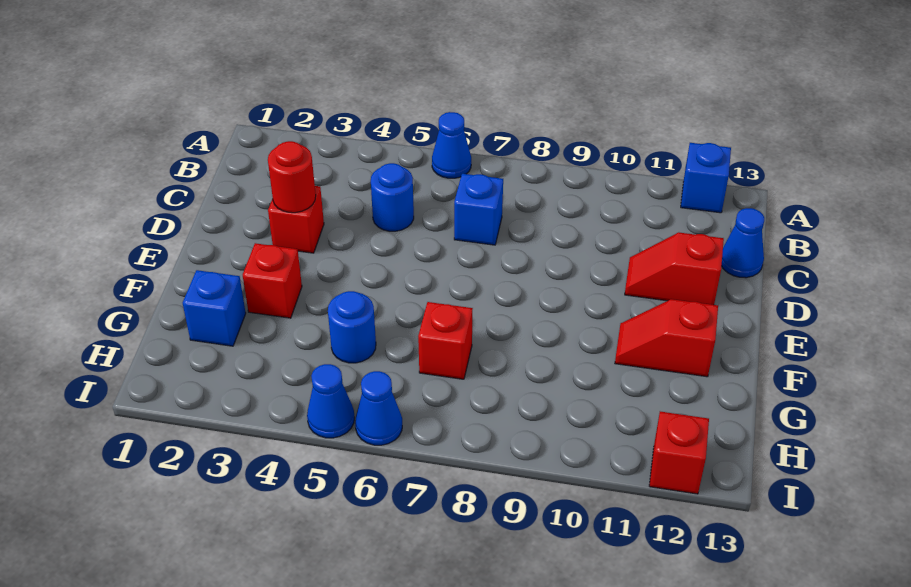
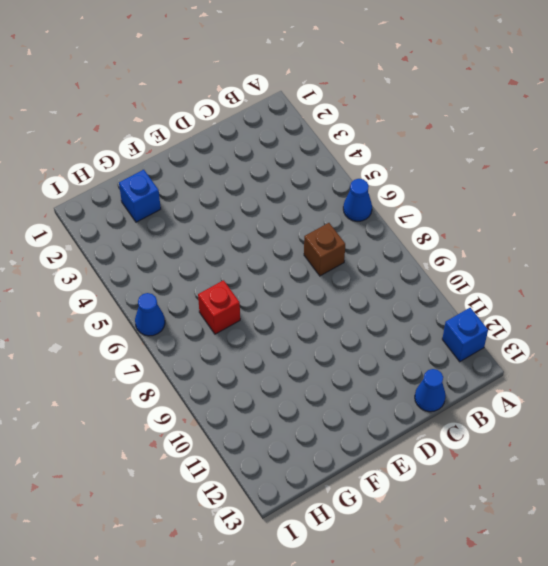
brown brick C7 level 1 -> blue brick C7 level 1
none -> blue round brick C5 level 1
none -> red brick D3 level 1
none -> red slope D11:D12 level 1 top 12

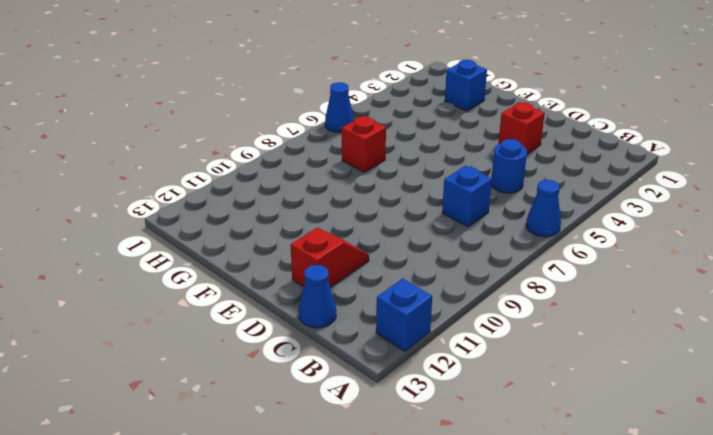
none -> red brick F3 level 1
none -> red slope F11:F12 level 1 top 12
none -> blue round brick G5 level 1

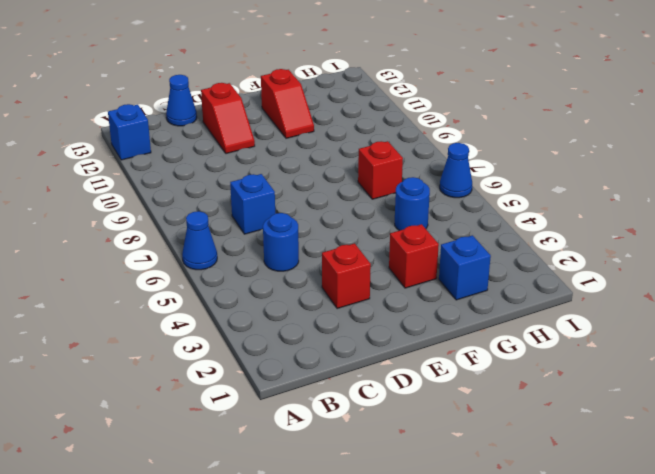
none -> blue cone I5 level 1
none -> red brick I12 level 1
none -> red round brick D3 level 2

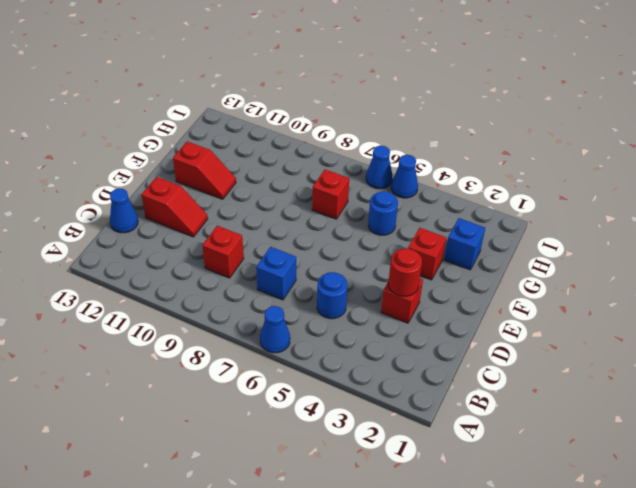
red brick C9 level 1 -> red brick I12 level 1
none -> blue brick A12 level 1

